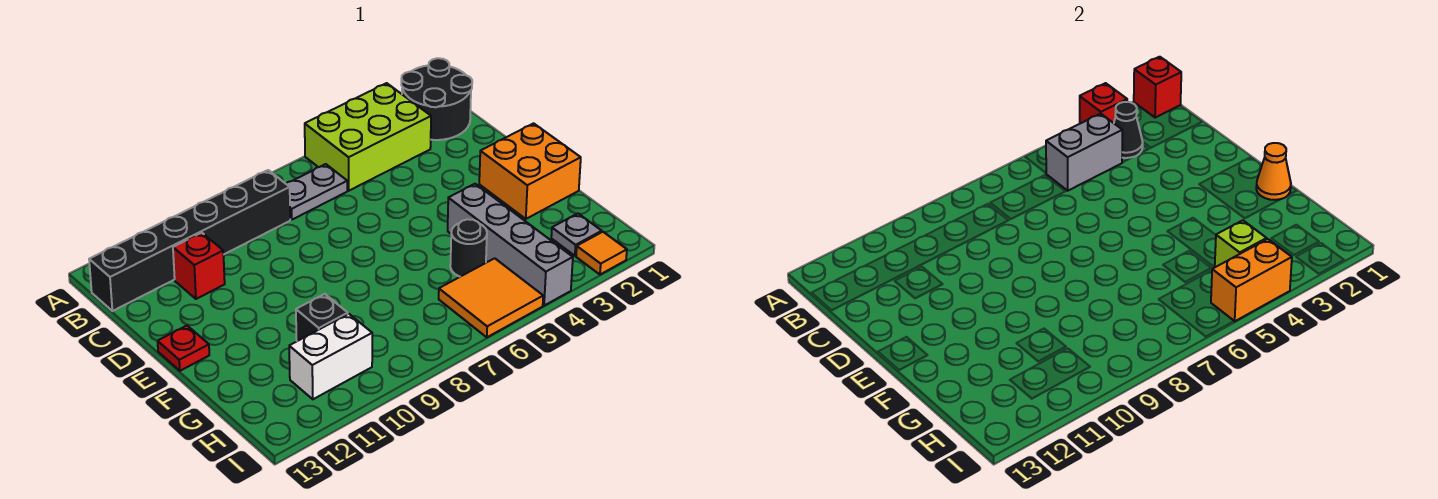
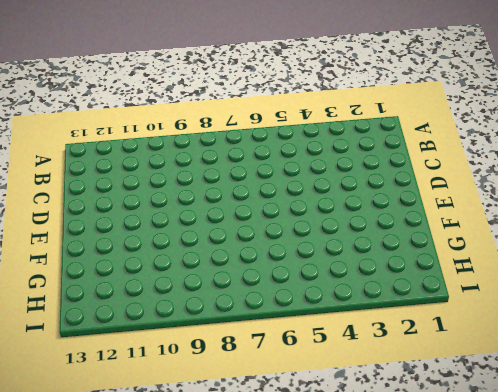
none -> black round brick A1:B2 level 1
none -> lime brick A3:B5 level 1
none -> grey plate B6:B7 level 1

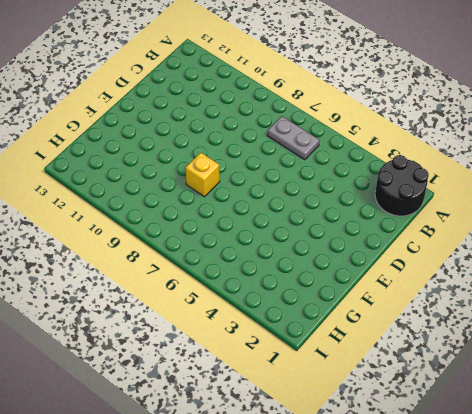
yellow brick F8 level 1 -> none
none -> lime brick A3:B5 level 1
none -> black brick B8:B13 level 1
none -> red brick C11 level 1

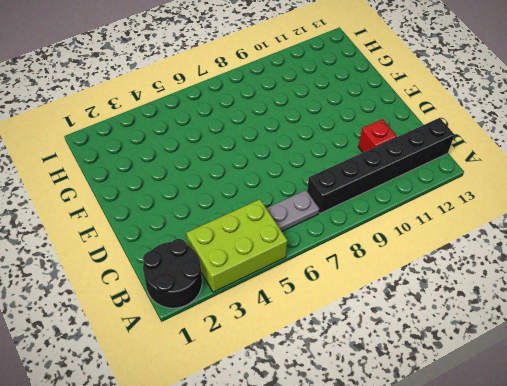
none -> orange brick E1:F2 level 1
none -> red plate E13 level 1
none -> grey brick F4:I4 level 1

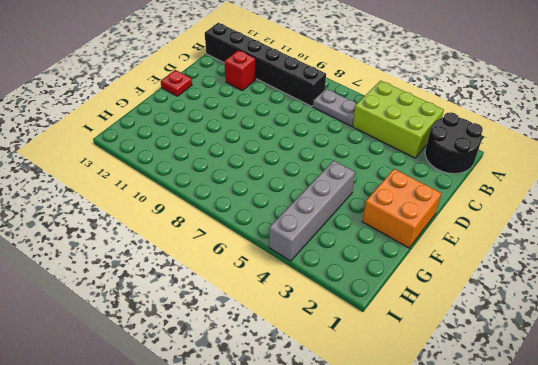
none -> black round brick G5 level 1
none -> black brick G10 level 1
none -> grey plate H2 level 1

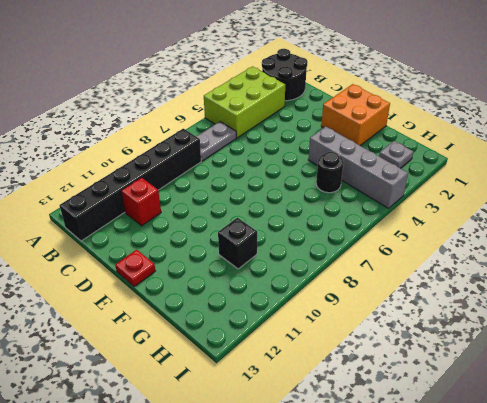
none -> orange tile H5:I6 level 1
none -> white brick H10:H11 level 1
none -> orange tile I2 level 1

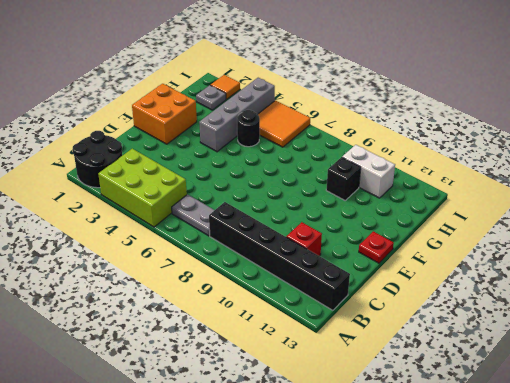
none -> red brick A1 level 2
none -> red brick A3 level 2
none -> black cone B3 level 2

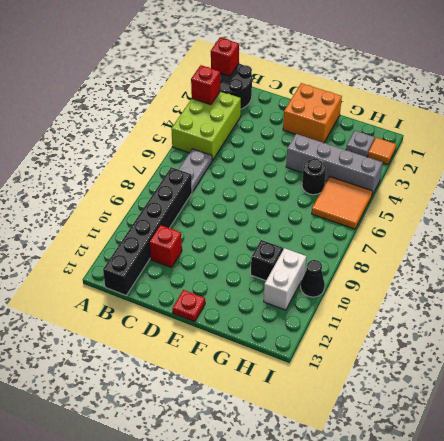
black cone I10 level 1 -> black cone B3 level 2
none -> grey brick B4:B5 level 2
none -> orange cone F1 level 2
none -> lime brick H4 level 2

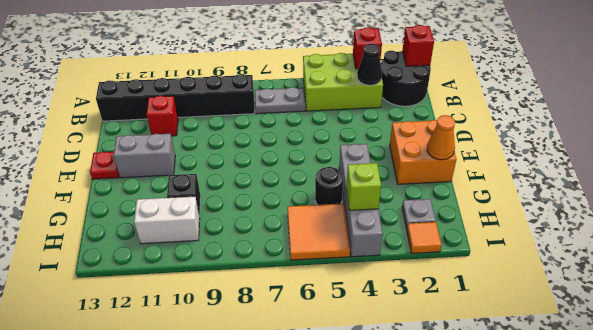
grey brick E11:E12 level 1 -> grey brick B4:B5 level 2
none -> orange brick I4:I5 level 2

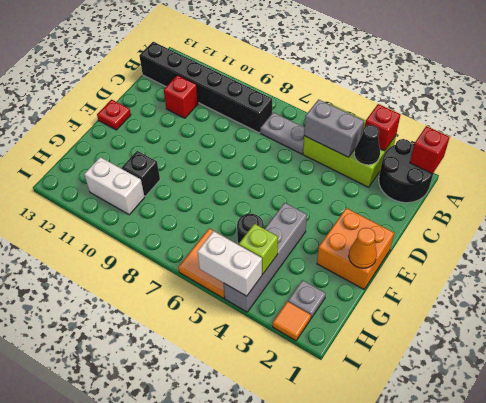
white brick I4:I5 level 2 -> orange brick I4:I5 level 2

